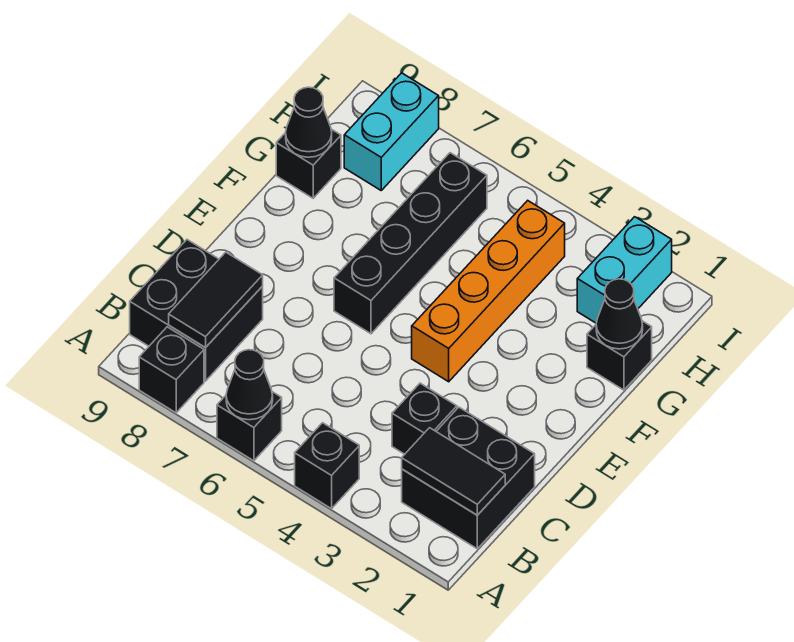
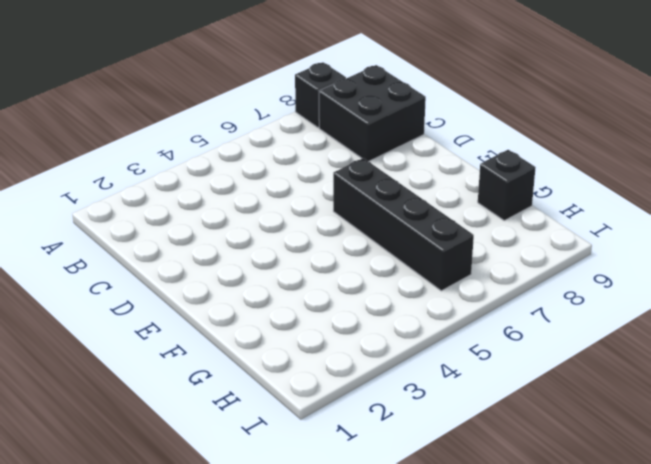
none -> black brick A4 level 1
none -> black brick A6 level 1
none -> black brick B1:C2 level 1

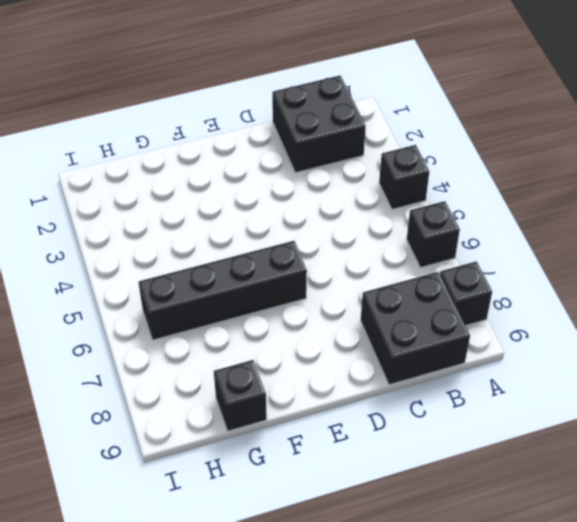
none -> black brick C3 level 1
none -> orange brick E4:H4 level 1
none -> black brick G1 level 1

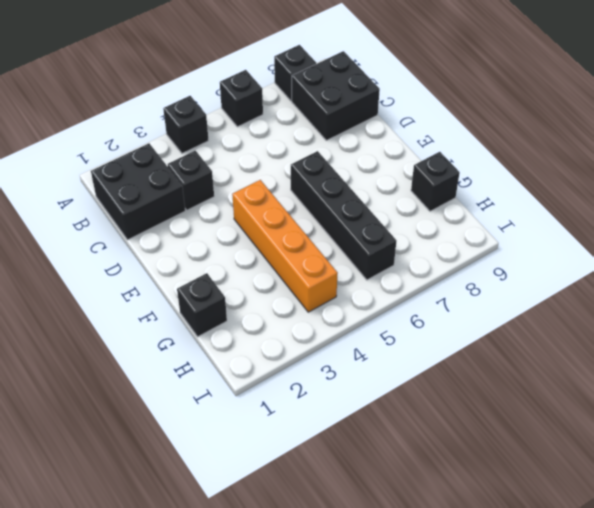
none -> cyan brick H2:I2 level 1
none -> cyan brick H8:I8 level 1
none -> black cone A6 level 2

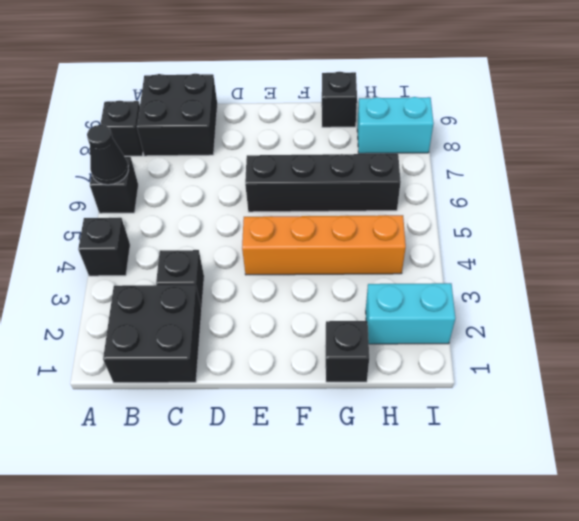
none -> black tile B1:B2 level 2
none -> black tile B8:C8 level 2
none -> black cone G1 level 2

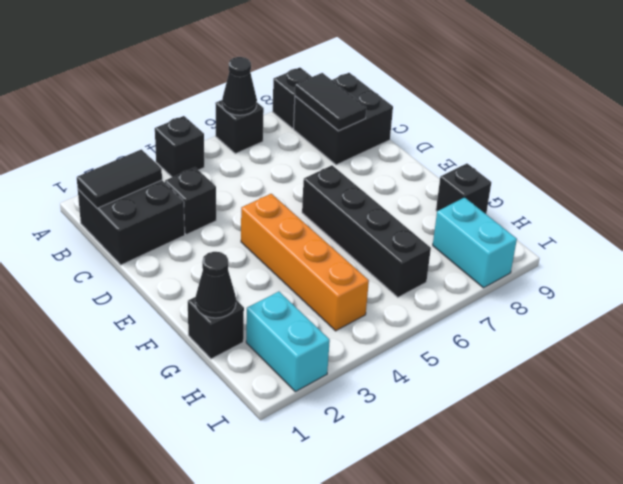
none -> black cone G9 level 2

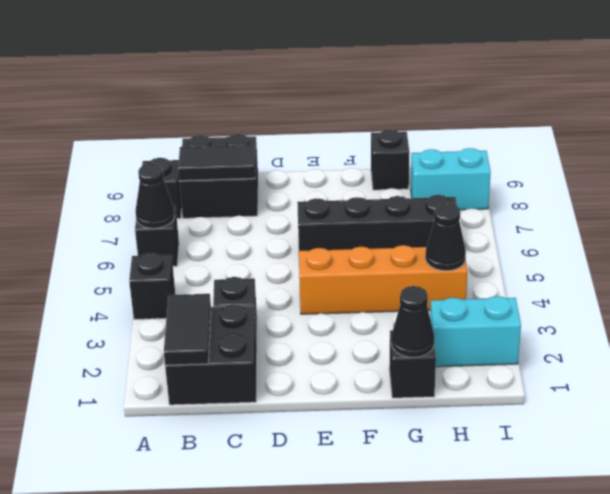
black cone H4 level 2 -> black cone G9 level 2

